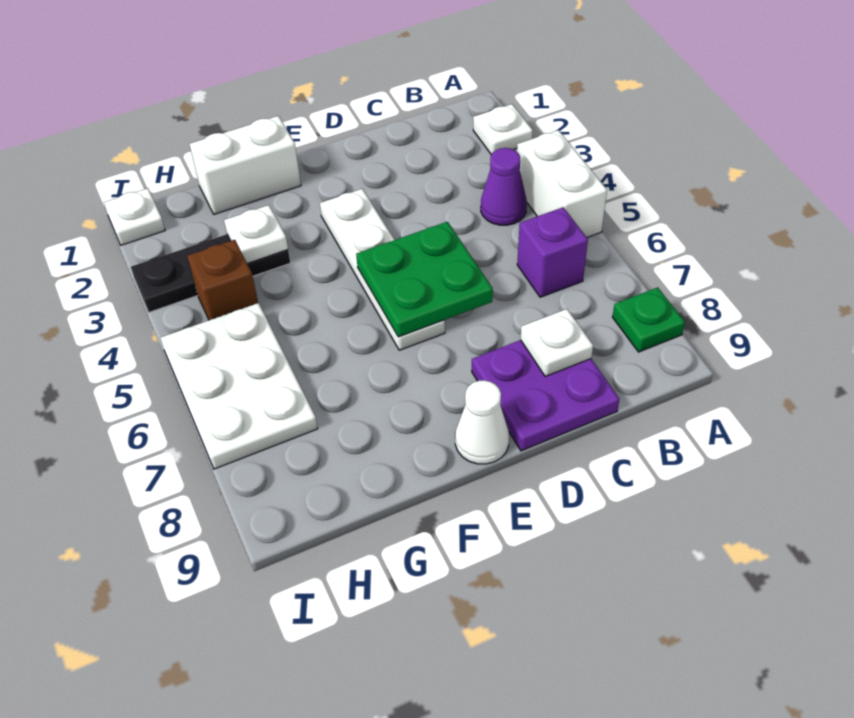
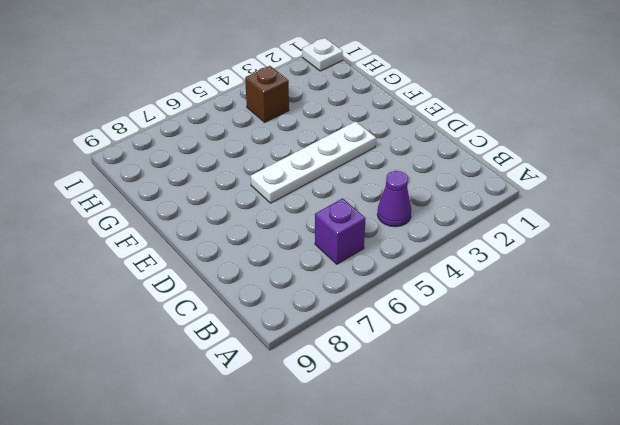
none -> white plate A2 level 1
none -> white brick A4:A5 level 1
none -> green plate A8 level 1

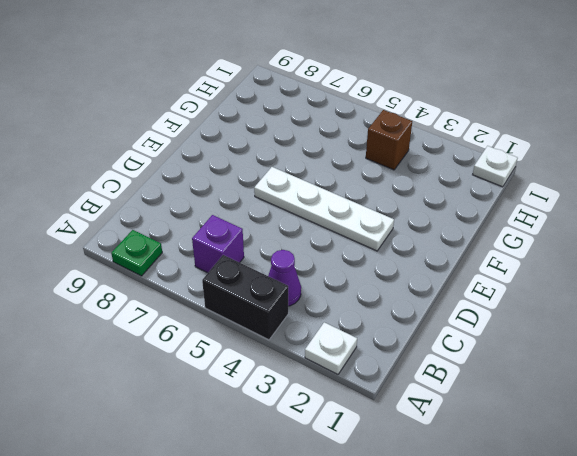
black brick A4:A5 level 1 -> white brick A4:A5 level 1
none -> purple plate C8:D9 level 1
none -> white cone E9 level 1
none -> white brick F1:G1 level 1

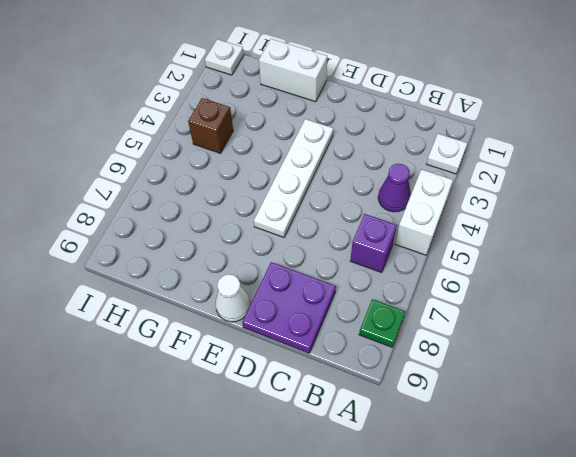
none -> black plate G3:I3 level 1
none -> white plate H5:I7 level 1
none -> white plate C8 level 2

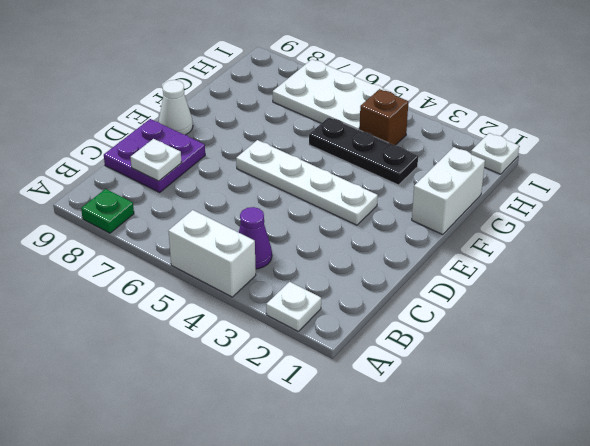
black plate G3:G5 level 1 -> black plate G3:I3 level 1
none -> purple brick B6 level 1
none -> green plate D5:E6 level 2
none -> white plate G3 level 2

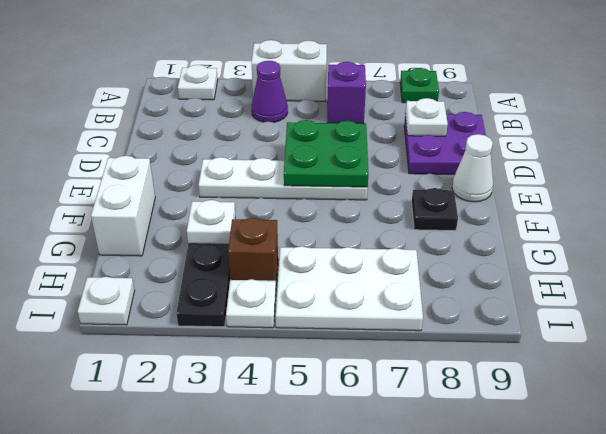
black plate F8 level 1 -> none
white plate I4 level 1 -> none

